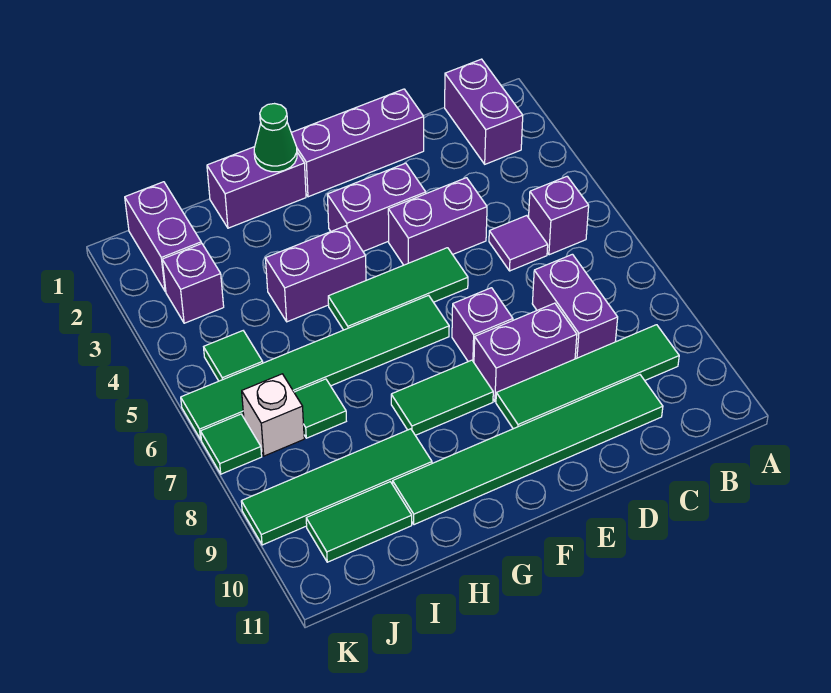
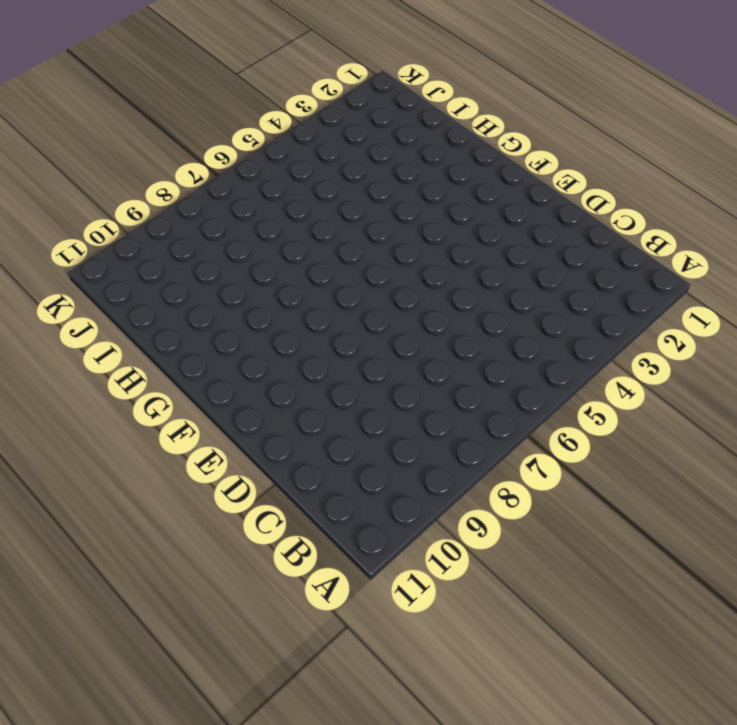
none -> purple brick B1:B2 level 1
none -> purple brick B5 level 1
none -> green tile B9:E9 level 1

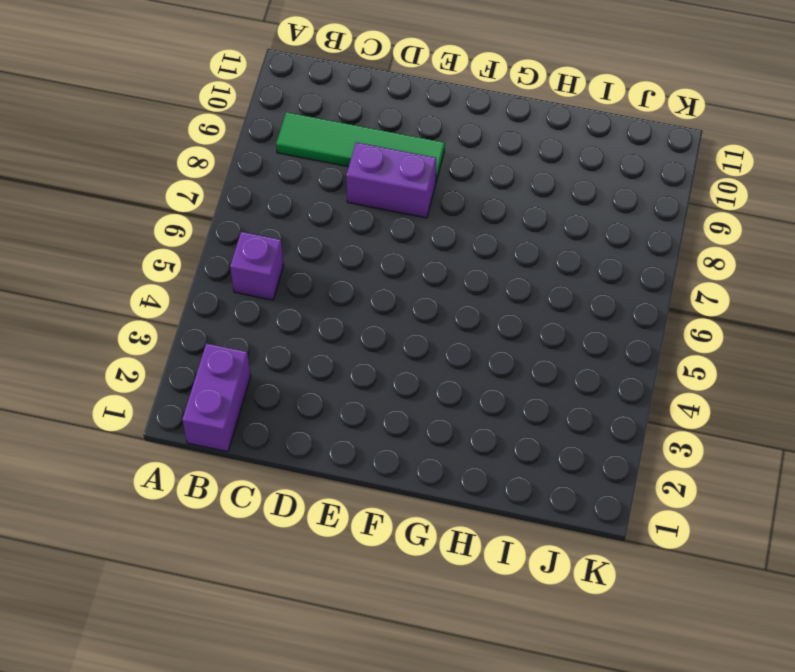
none -> purple tile C5 level 1
none -> purple brick C7:C8 level 1
none -> green tile C10:H10 level 1

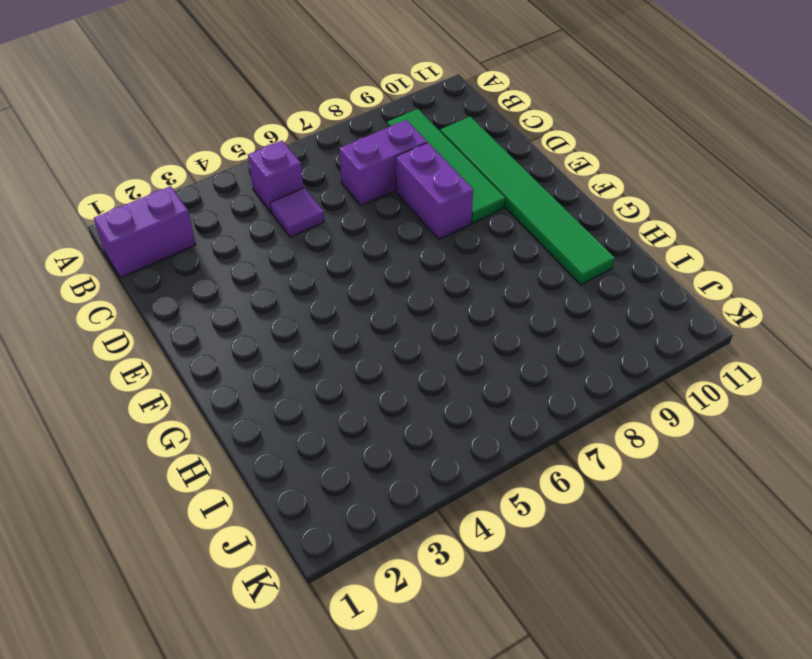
none -> purple brick D1:F1 level 1
none -> purple brick D4:E4 level 1
none -> purple brick E3:F3 level 1

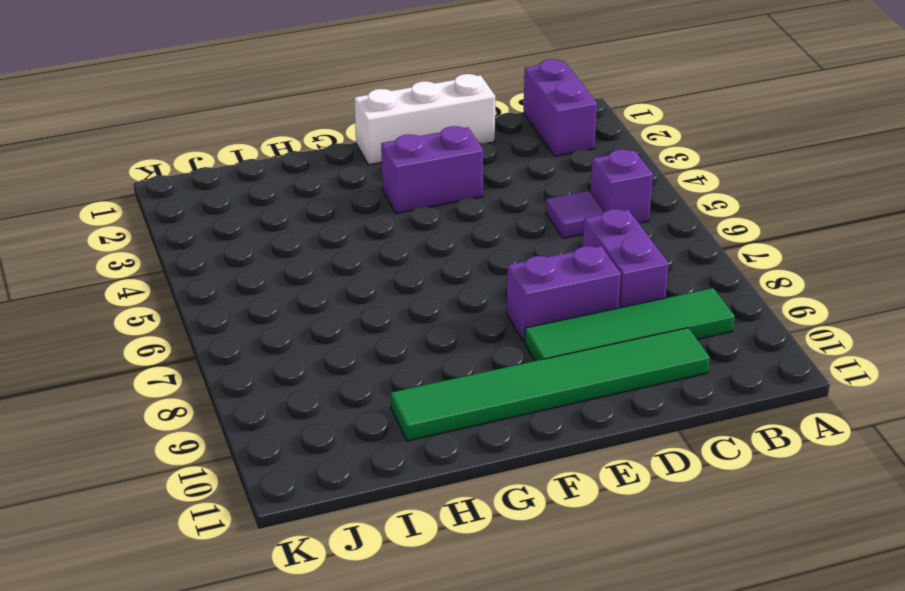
white brick D1:F1 level 1 -> purple brick D1:F1 level 1
none -> purple brick D4:E4 level 1
none -> green tile E5:G5 level 1
none -> purple brick E7 level 1

